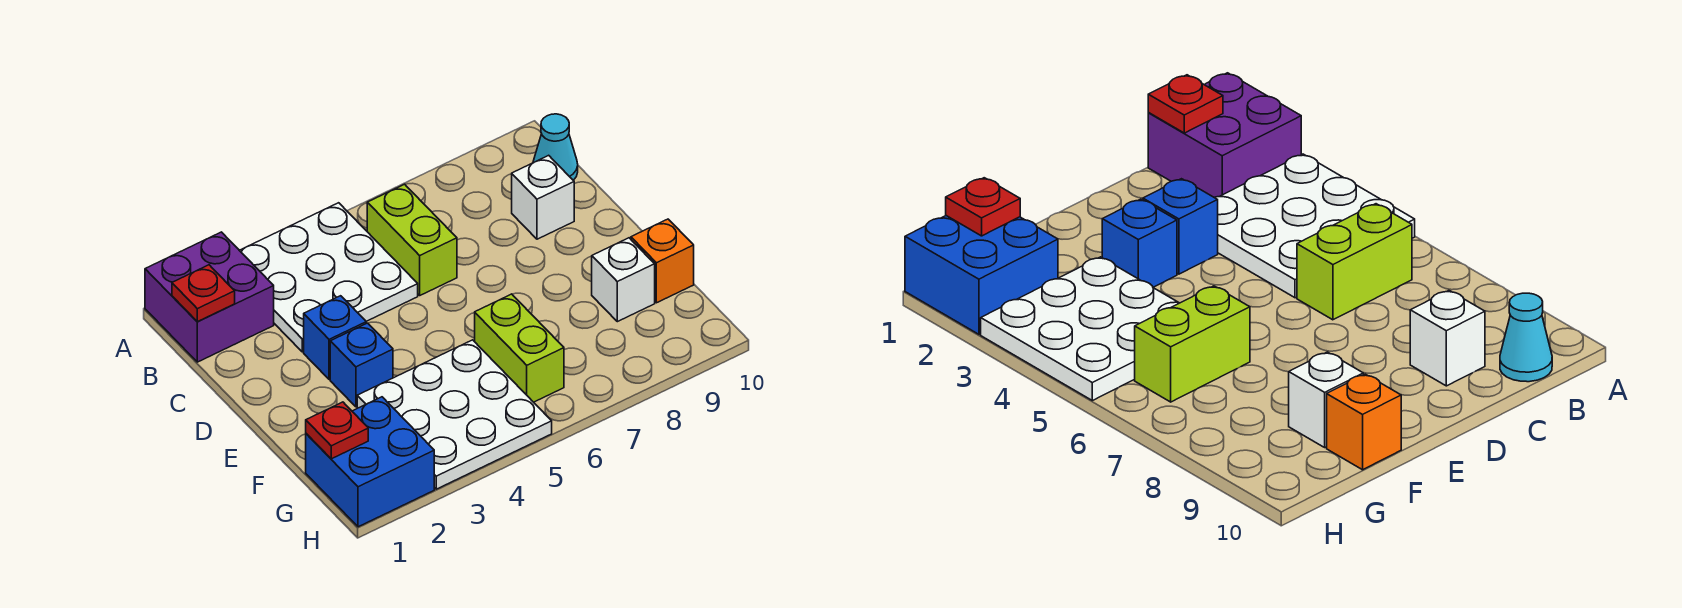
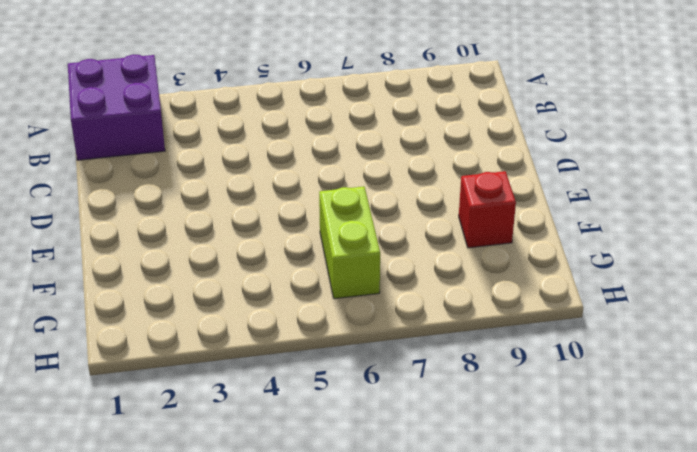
red brick F9 level 1 -> white brick F9 level 1
none -> white plate A3:C5 level 1
none -> lime brick B6:C6 level 1
none -> cyan cone B10 level 1

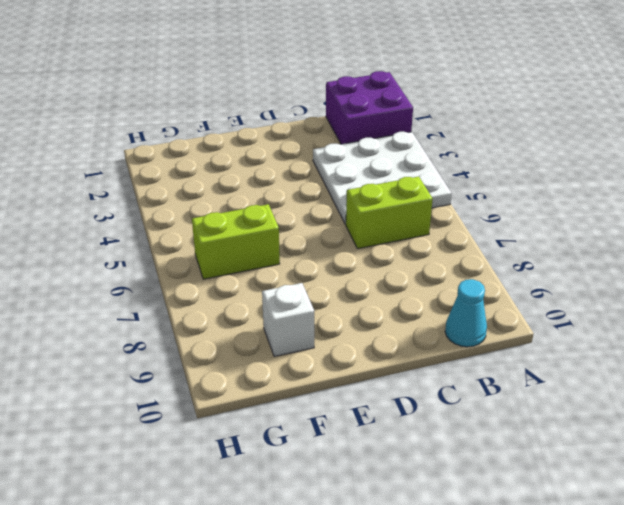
none -> white brick C9 level 1
none -> blue brick D3 level 1
none -> blue brick E3 level 1

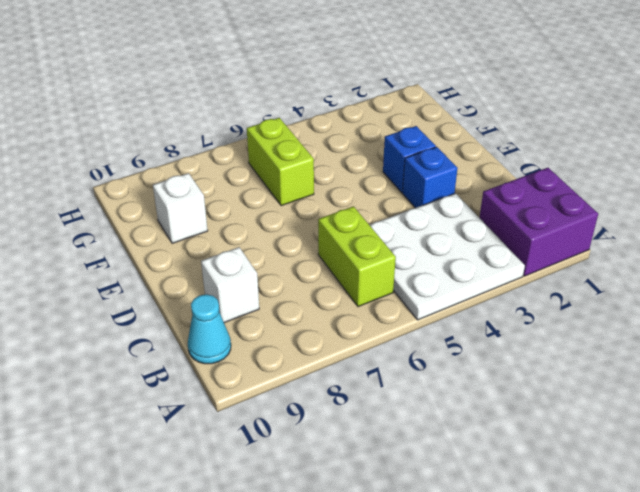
none -> white plate F3:H5 level 1
none -> orange brick F10 level 1
none -> blue brick G1:H2 level 1

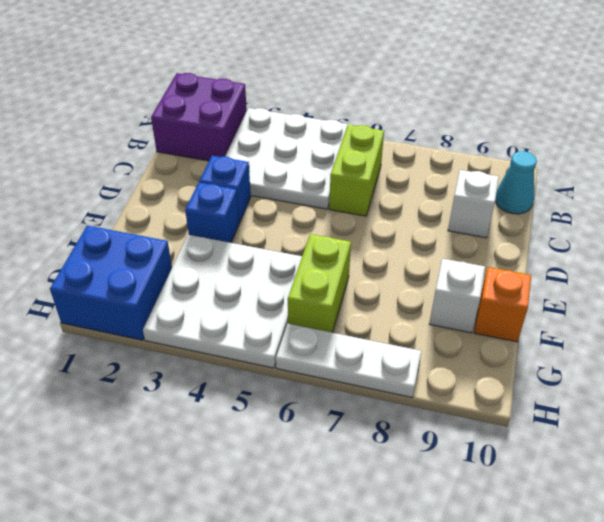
white plate H6:H8 level 1 -> none
none -> red plate B1 level 2
none -> red plate G1 level 2

